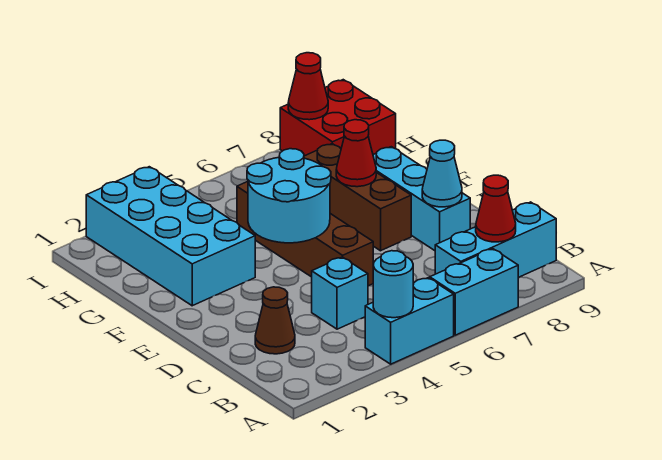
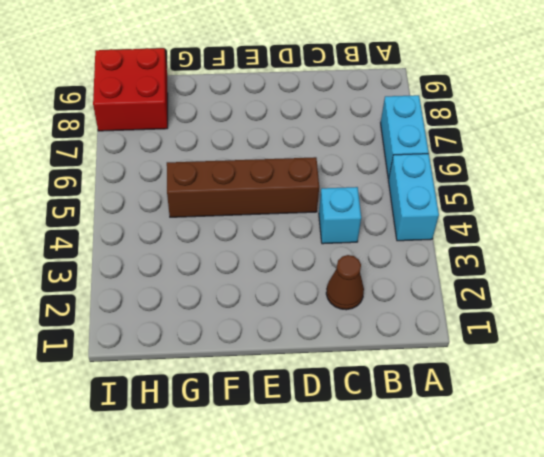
none -> cyan brick B7:B9 level 1
none -> cyan brick D8:F8 level 1
none -> brown brick E7:G7 level 1

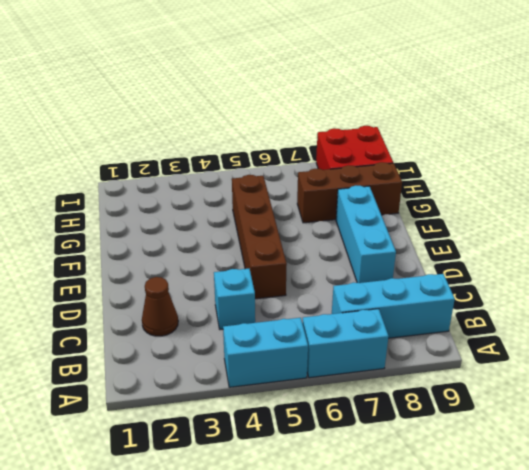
brown brick G7:G9 level 1 -> brown brick E7:G7 level 1
none -> cyan brick F2:I3 level 1
none -> cyan round brick A4 level 2
none -> red cone B8 level 2

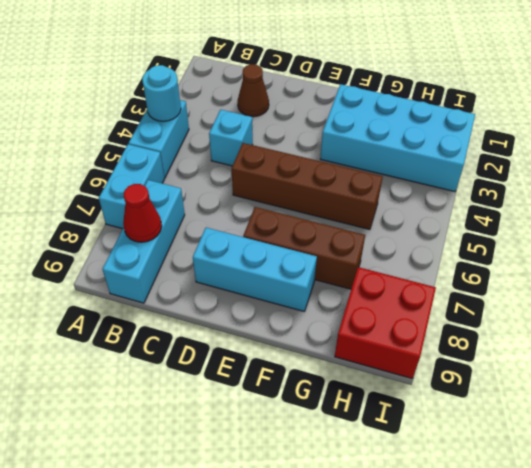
none -> cyan cone D8 level 2
none -> cyan round brick E4:F5 level 2
none -> red cone F7 level 2

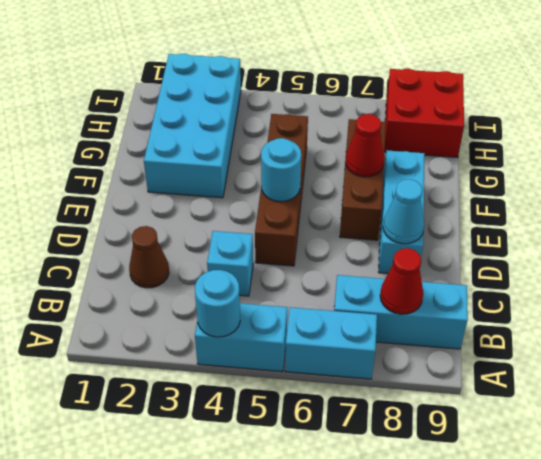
cyan round brick E5 level 2 -> cyan round brick E4:F5 level 2
none -> red cone I8 level 2

